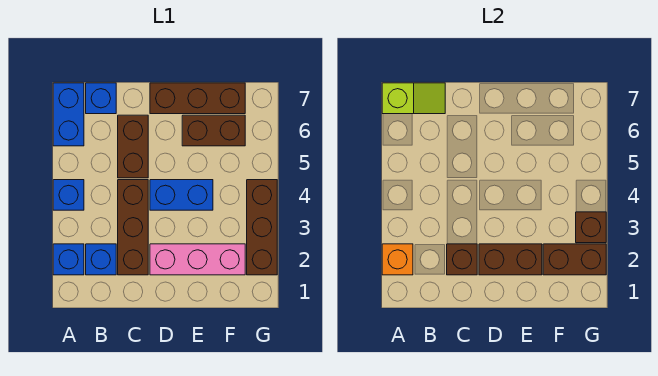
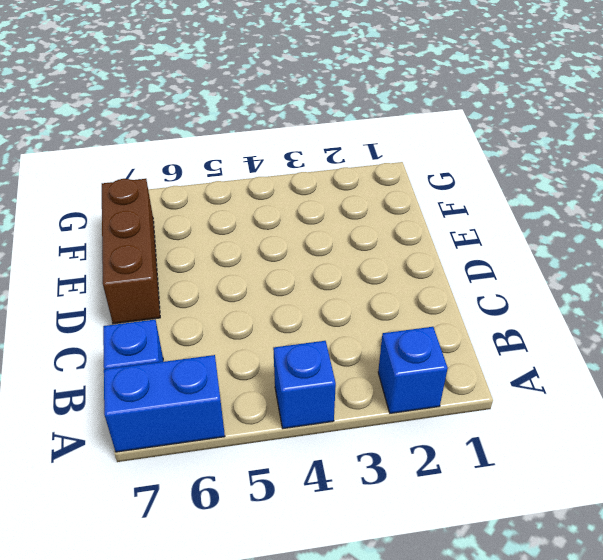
none -> blue brick B2 level 1
none -> brown brick C2:C4 level 1
none -> brown brick C5:C6 level 1

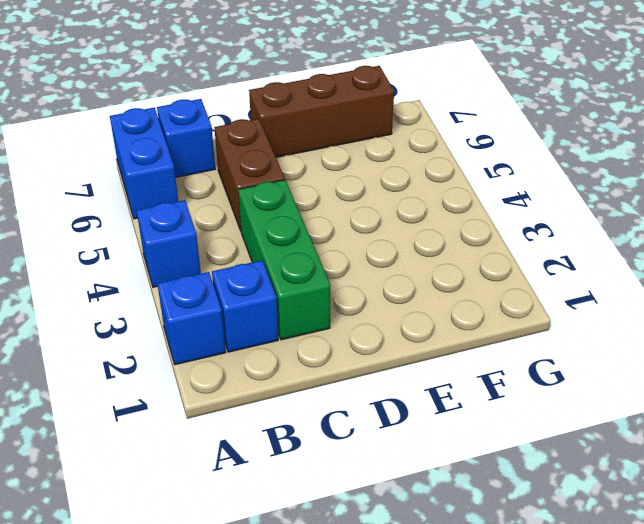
green brick C2:C4 level 1 -> brown brick C2:C4 level 1
none -> pink brick D2:F2 level 1
none -> blue brick D4:E4 level 1
none -> brown brick E6:F6 level 1

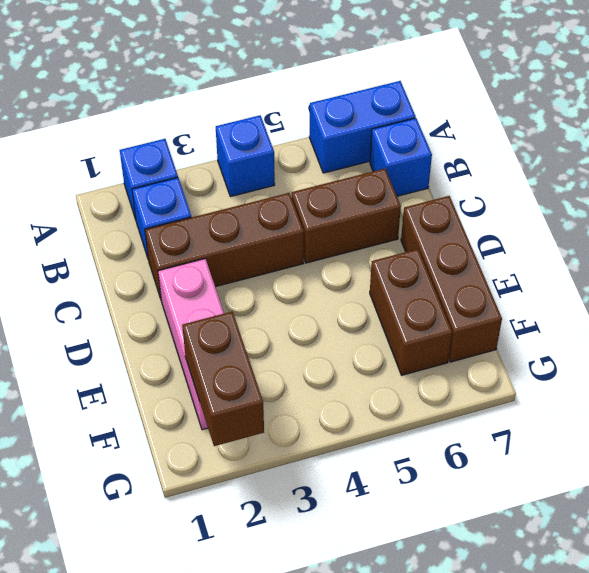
none -> blue brick D4:E4 level 1
none -> brown brick G2:G4 level 1
none -> orange brick A2 level 2

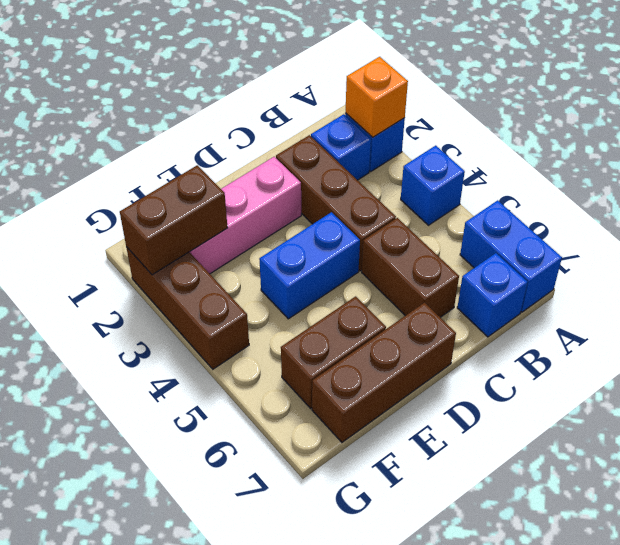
none -> lime slope A7:B7 level 2 top A
none -> brown brick C2 level 2
none -> brown brick D2:E2 level 2

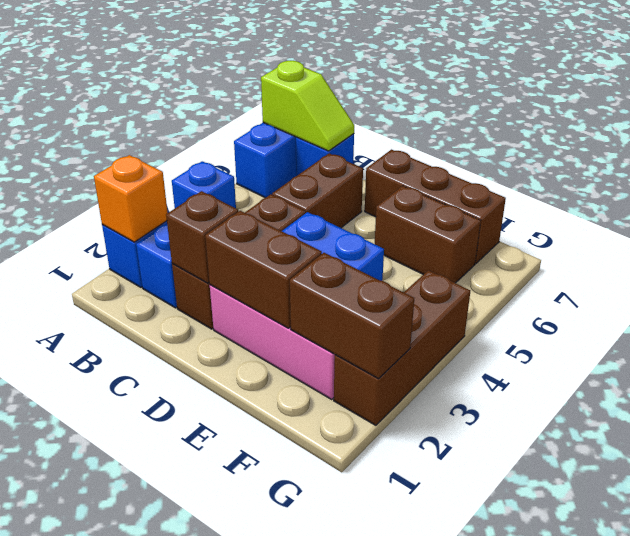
none -> brown brick G3 level 2

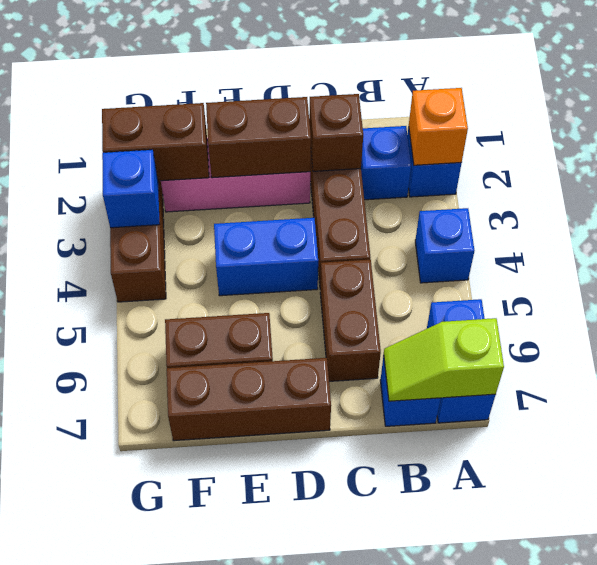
blue brick G3 level 2 -> brown brick G3 level 2

